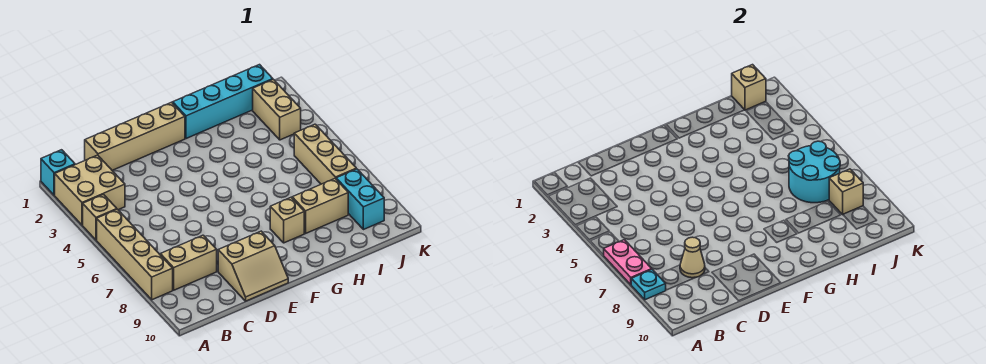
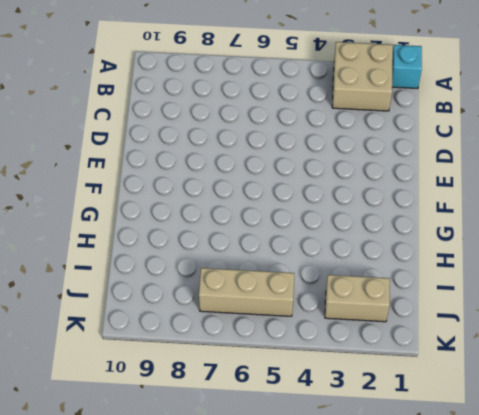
none -> tan brick A4 level 1
none -> tan brick A5:A8 level 1
none -> tan brick B8:C8 level 1

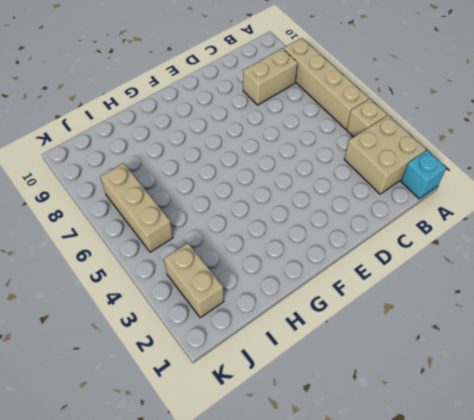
none -> tan brick C1:F1 level 1
none -> tan slope D9:E10 level 1 top 9
none -> cyan brick G1:J1 level 1

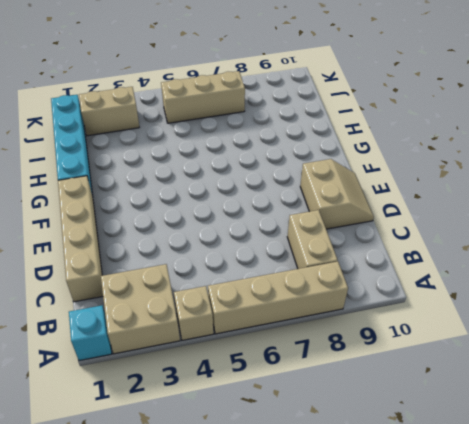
none -> tan brick G8 level 1
none -> tan brick H8:I8 level 1
none -> cyan brick J8:J9 level 1

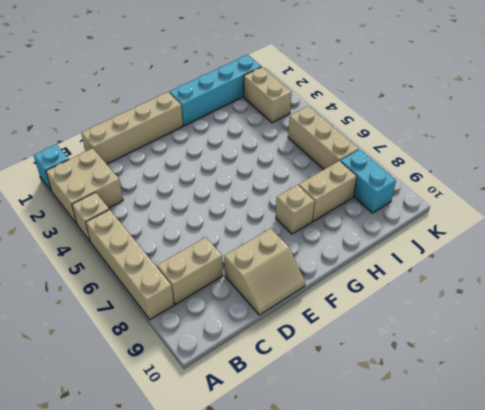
none -> pink plate A6:A7 level 2
none -> cyan plate A8 level 2
none -> tan cone C8 level 2

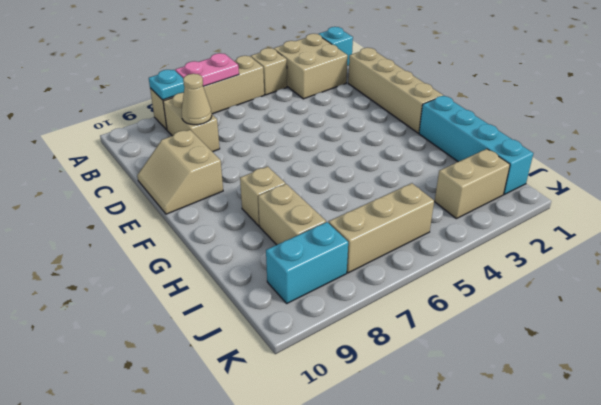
none -> cyan round brick I6:J7 level 2
none -> tan brick J1 level 2
none -> tan brick J8 level 2

